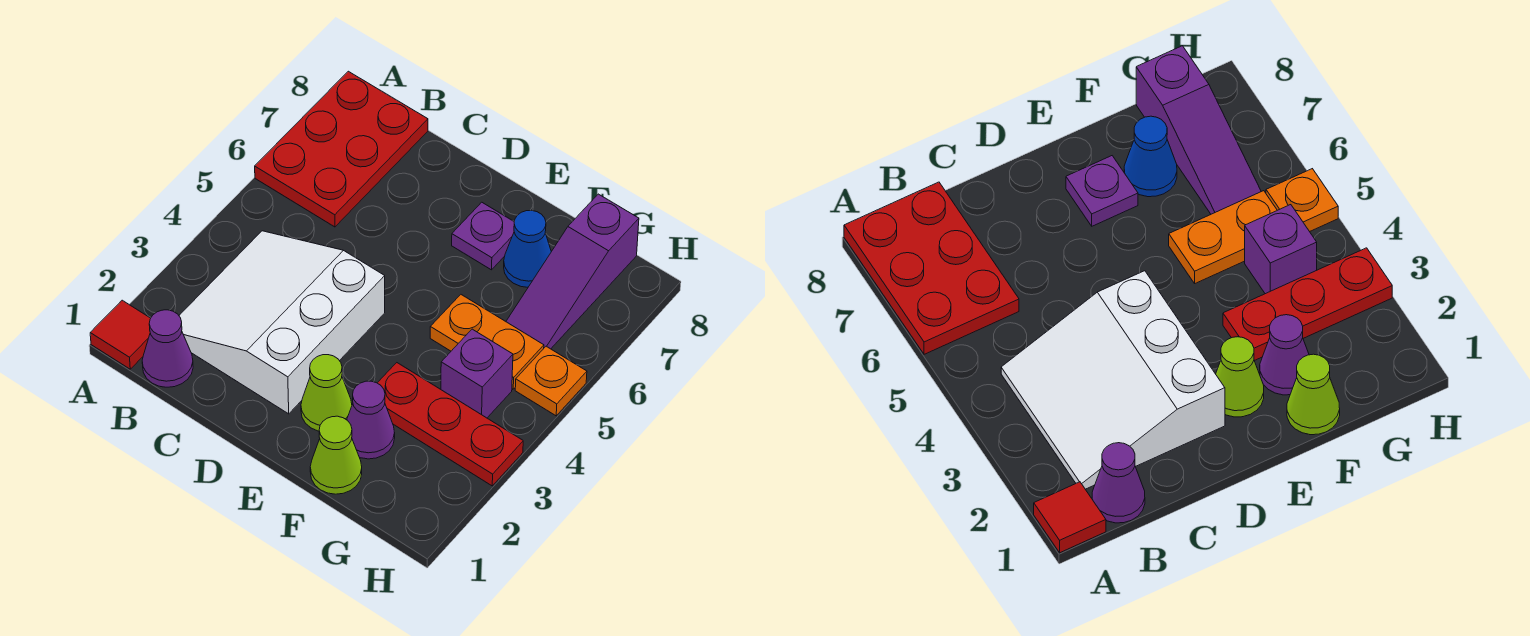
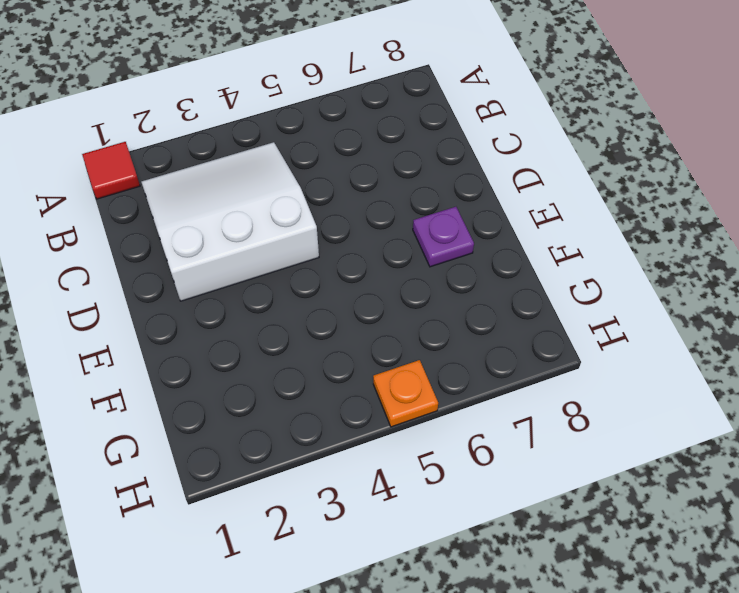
none -> red plate A6:B8 level 1
none -> purple cone B1 level 1
none -> lime cone E2 level 1

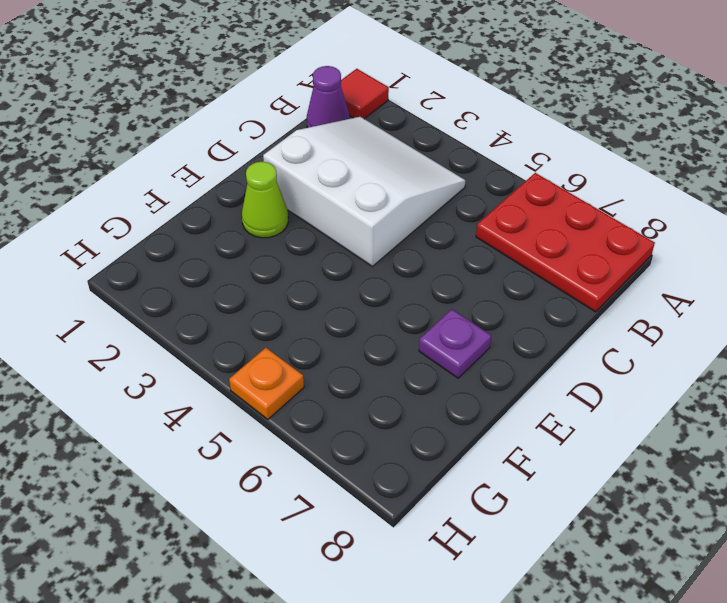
none -> lime cone F1 level 1
none -> purple cone F2 level 1
none -> red plate F3:H3 level 1

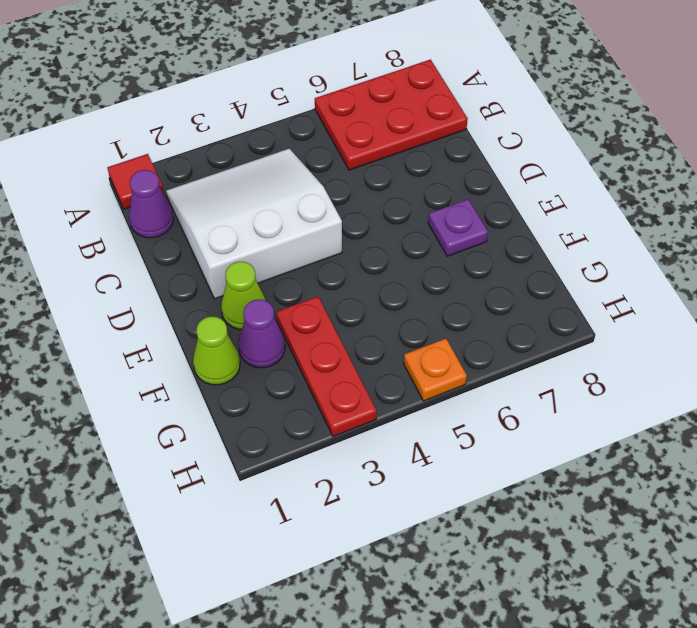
none -> orange plate F5:G5 level 1
none -> blue cone F7 level 1
none -> purple brick G4 level 1

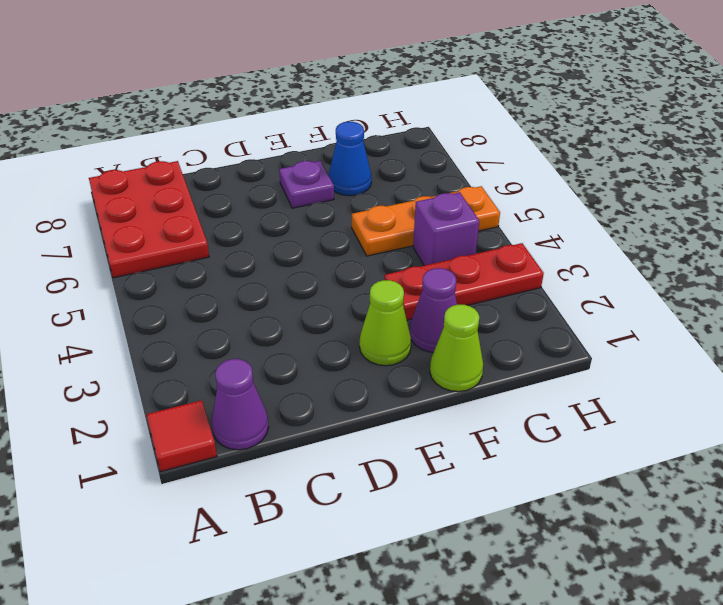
none -> white slope B2:D4 level 1 top D
none -> purple slope G6:G8 level 1 top 8

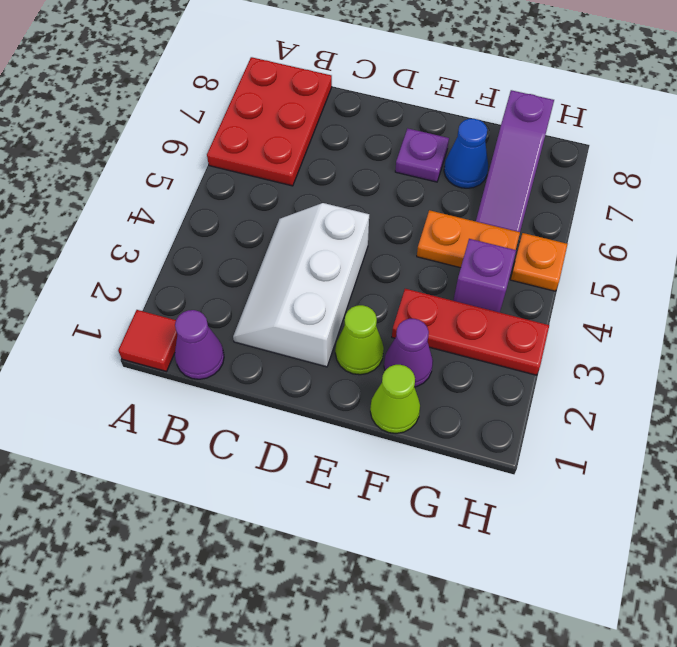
white slope C2:D4 level 1 top D -> white slope B2:D4 level 1 top D

